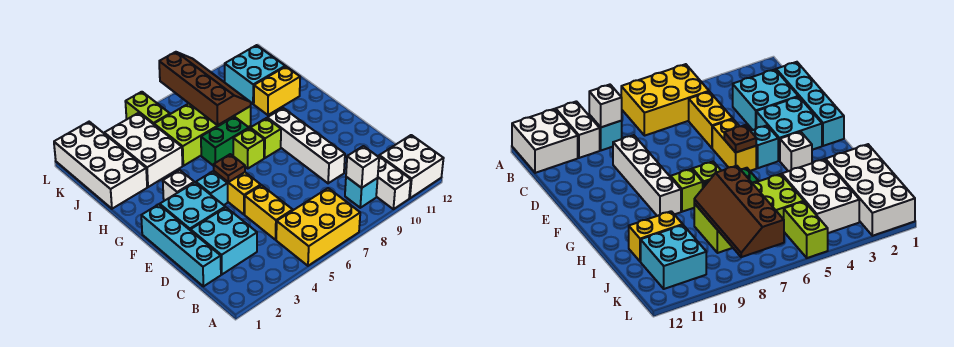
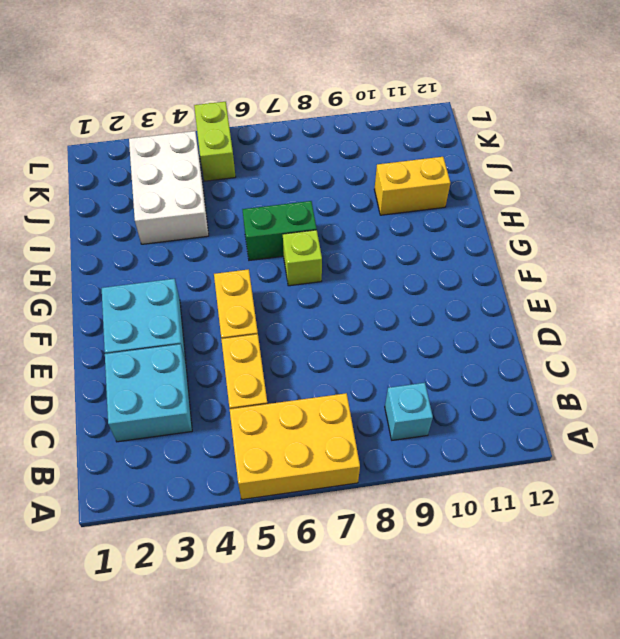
none -> white brick A10:B10 level 1
none -> white brick A11:B12 level 1
none -> cyan brick C1:F1 level 1

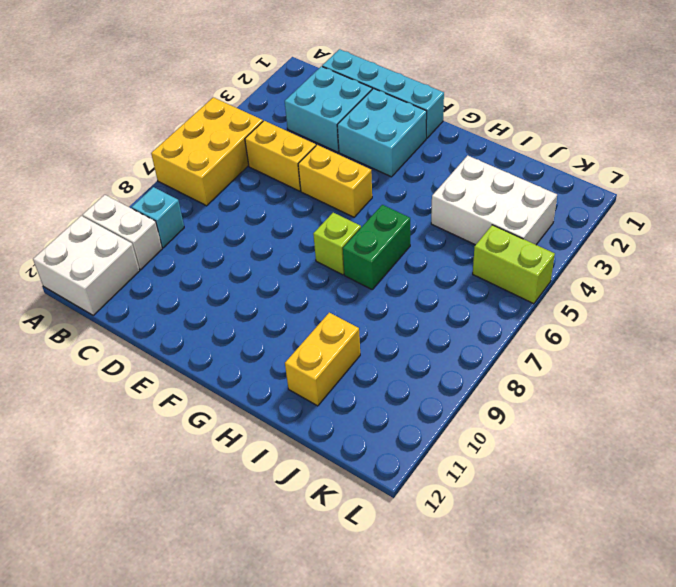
none -> white brick D9:G9 level 1
none -> cyan brick F4 level 1
none -> white brick G3 level 1

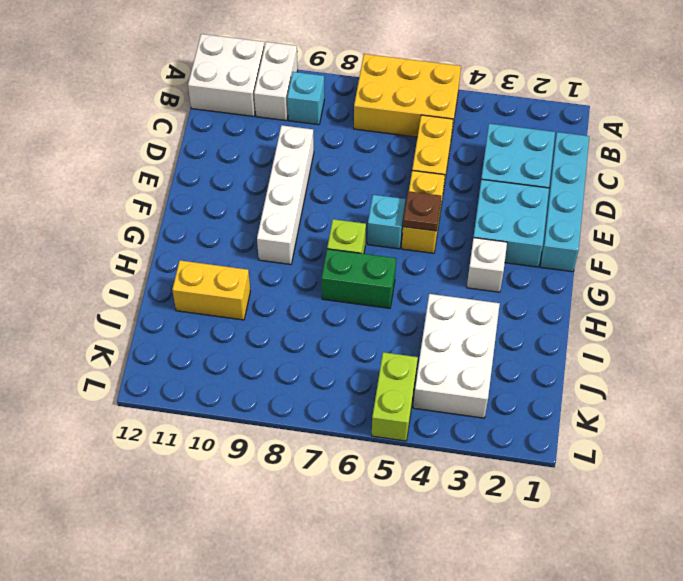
cyan brick F6 level 1 -> cyan brick F4 level 1
none -> lime brick G8 level 1
none -> white brick I1:L2 level 1
none -> lime brick I5:J8 level 1

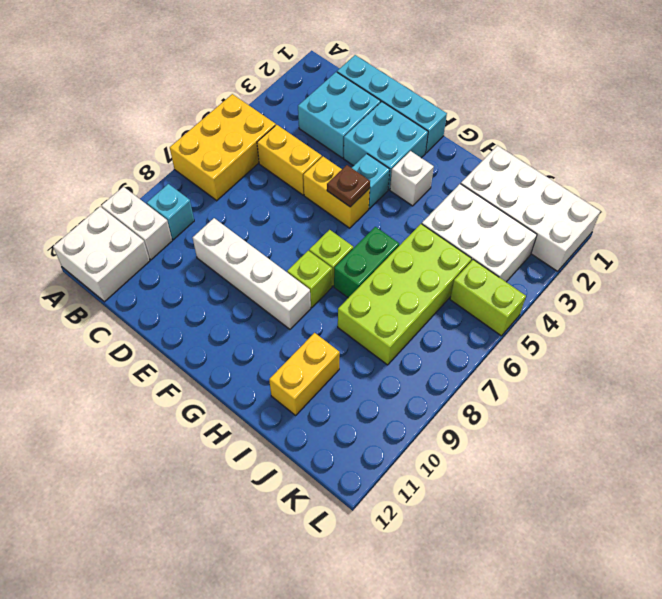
none -> cyan brick J10:K11 level 1
none -> white brick B9 level 2
none -> brown slope I7:L8 level 2 top 7

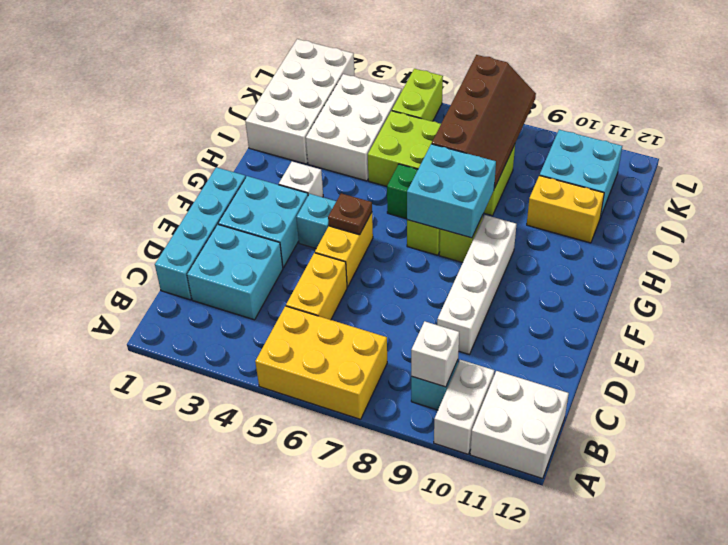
cyan brick G7:H8 level 2 -> none

